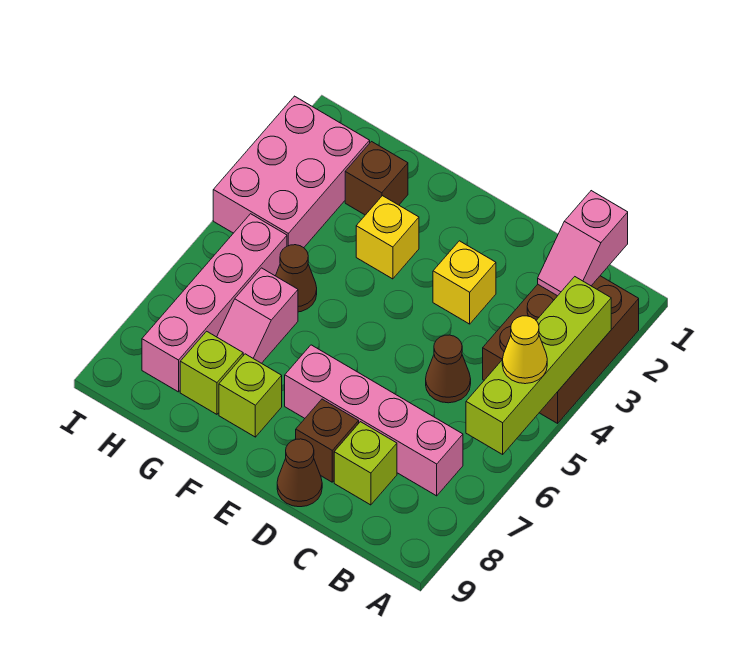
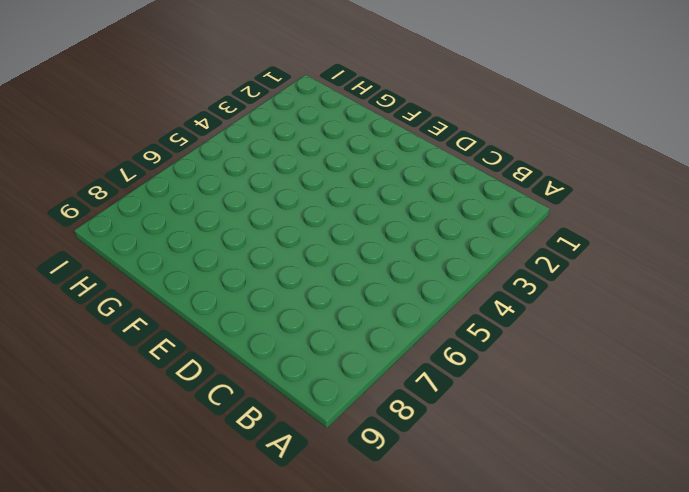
none -> brown brick A2:B4 level 1
none -> pink brick B7:E7 level 1
none -> brown cone C5 level 1

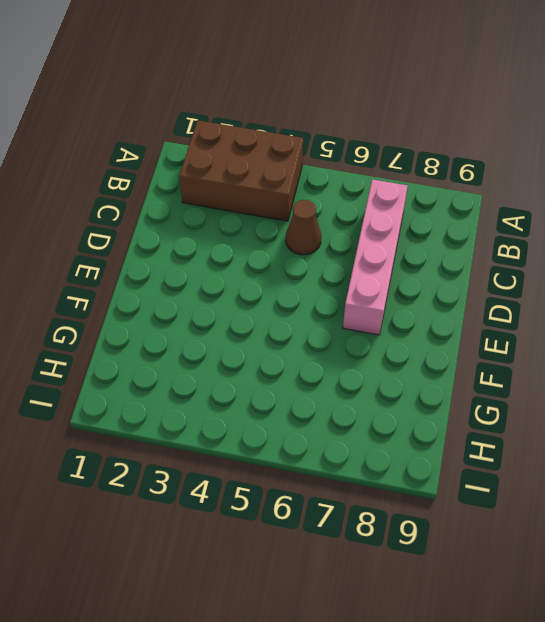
none -> lime brick C8 level 1
none -> yellow brick D3 level 1
none -> brown brick D8 level 1

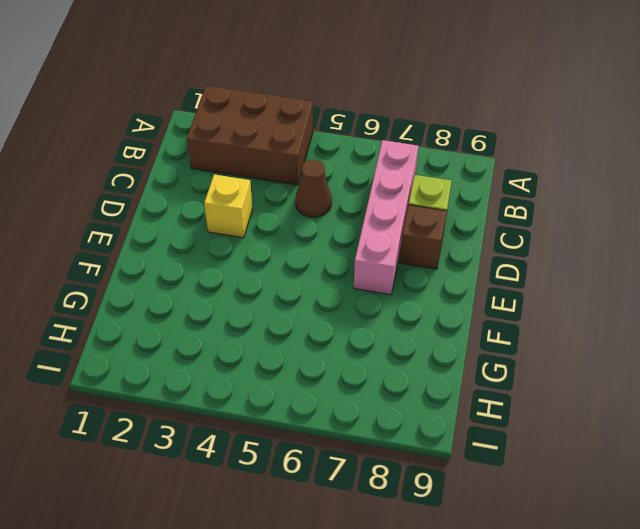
none -> brown cone D9 level 1
none -> yellow brick F3 level 1
none -> lime brick F8 level 1

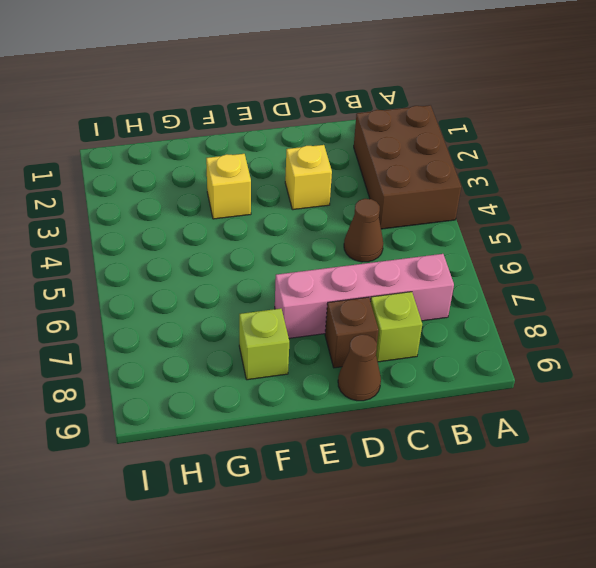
none -> brown brick G2 level 1
none -> brown cone G5 level 1
none -> pink slope G6:G7 level 1 top 6

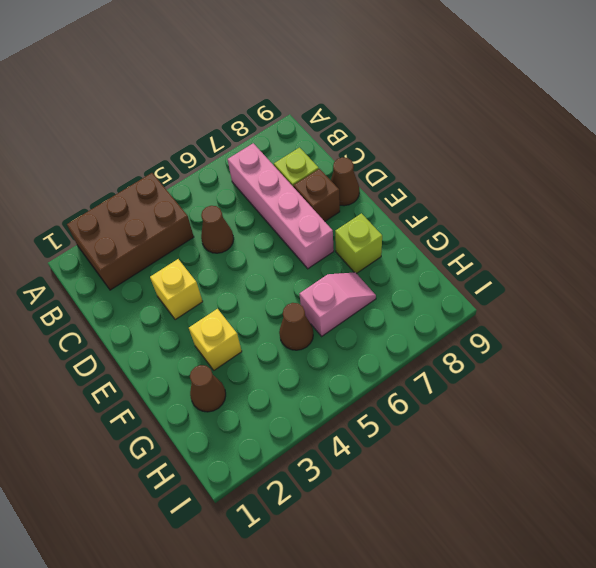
brown cone G2 level 1 -> brown brick G2 level 1
none -> lime brick G8 level 1
none -> pink brick H2:I4 level 1
none -> pink brick H5:H8 level 1

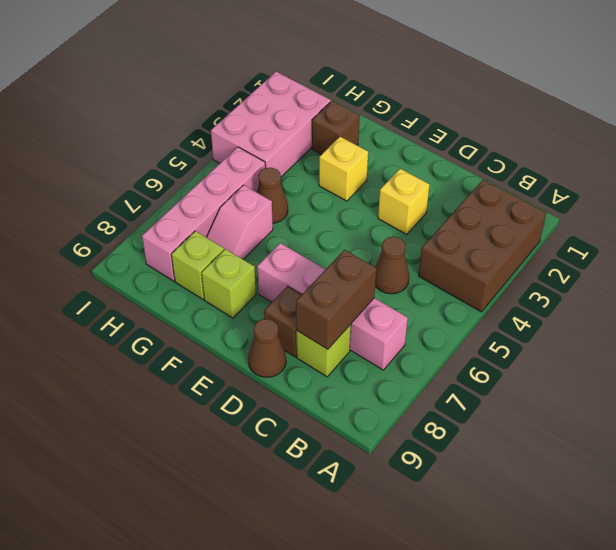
brown brick C7:C8 level 2 -> none
none -> lime brick A3:A6 level 2
none -> pink slope B1:B2 level 2 top 1
none -> yellow cone A5 level 3

